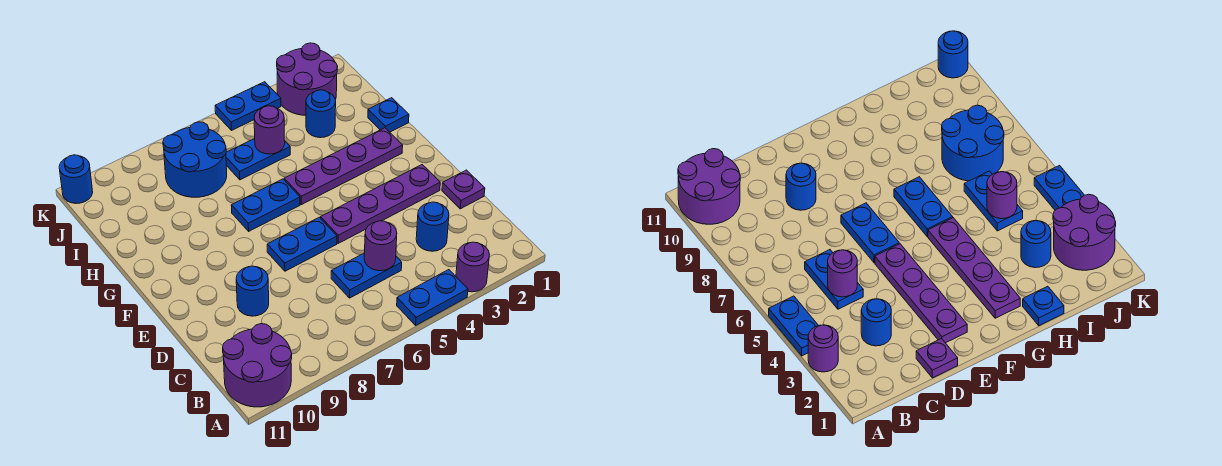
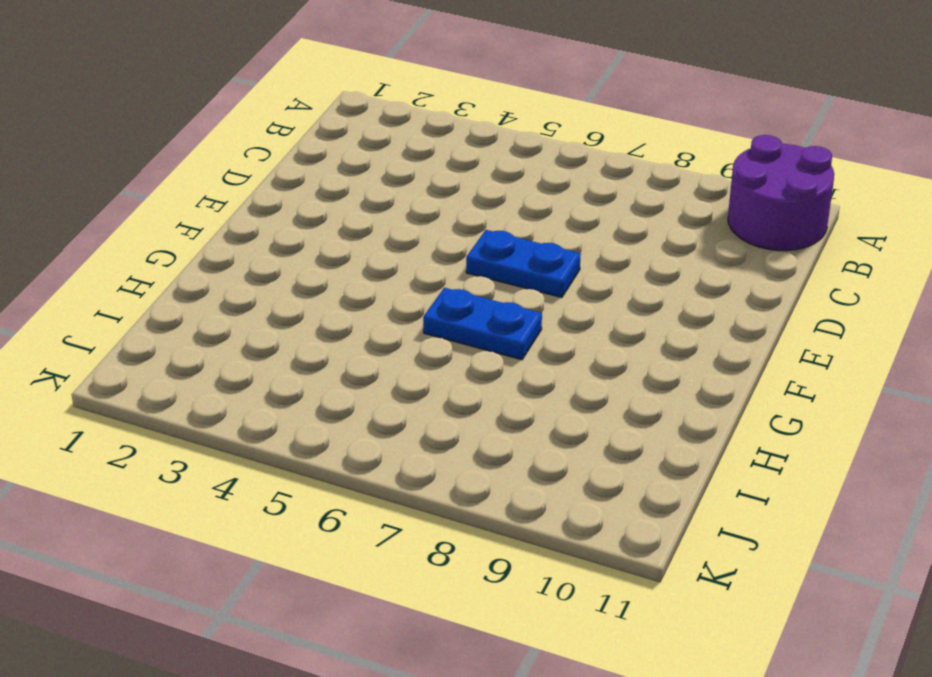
none -> purple round brick A3 level 1
none -> blue plate A4:A5 level 1
none -> blue round brick C3 level 1

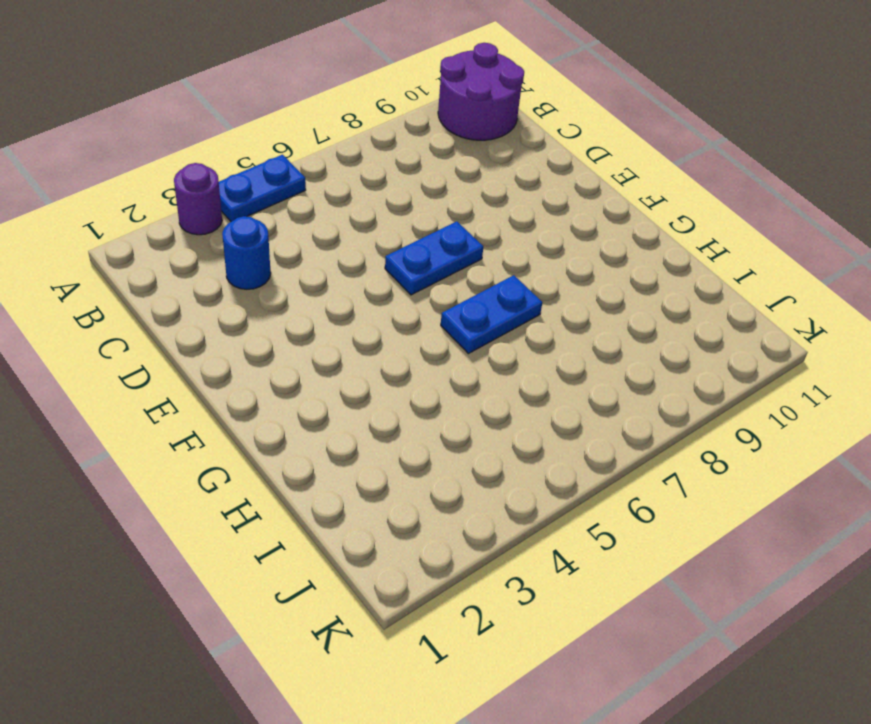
none -> blue plate C5:C6 level 1
none -> purple plate D1 level 1
none -> blue round brick D9 level 1

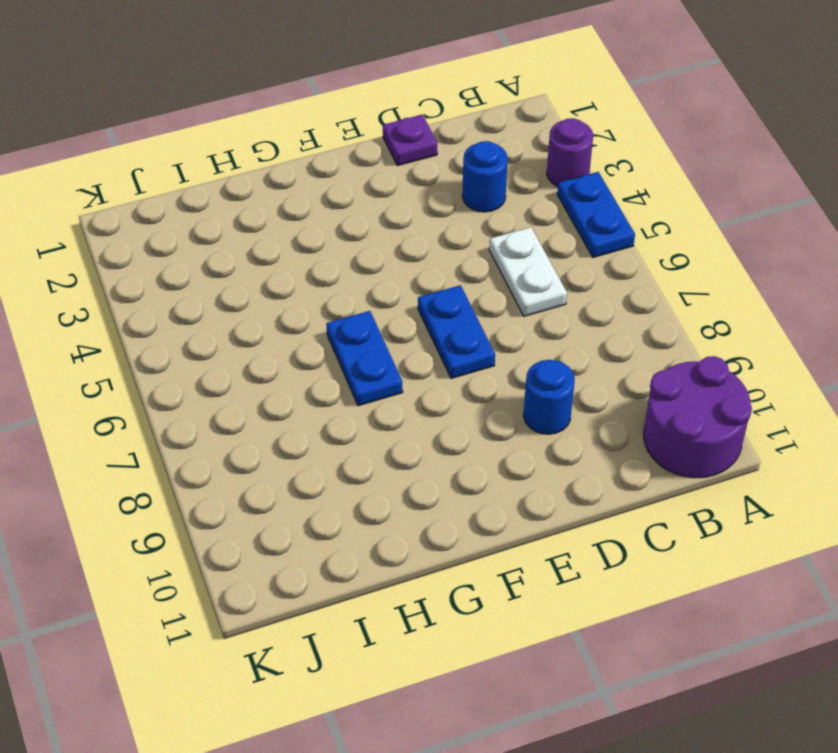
white plate C5:C6 level 1 -> blue plate C5:C6 level 1
none -> purple plate E2:E5 level 1
none -> purple plate G2:G5 level 1
none -> blue plate H1 level 1

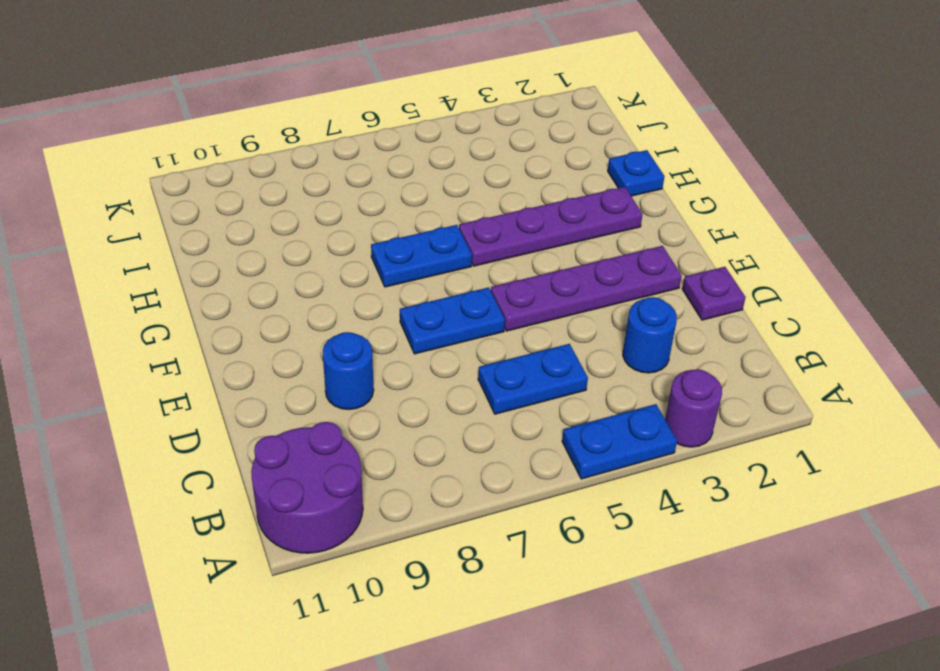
none -> blue round brick I3 level 1
none -> blue plate I5:I6 level 1
none -> blue round brick I7:J8 level 1

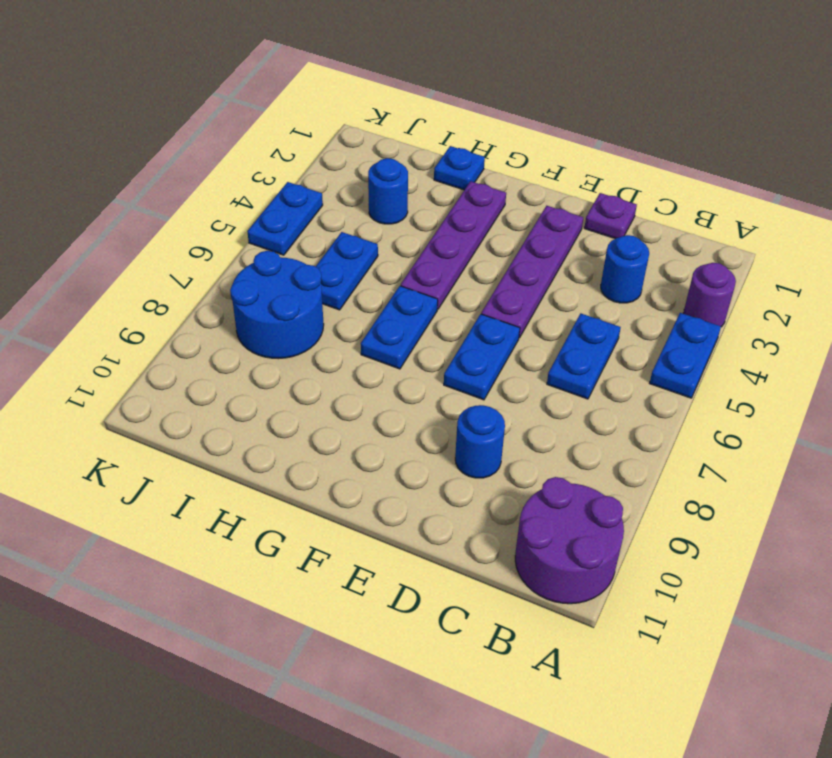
none -> purple round brick J2:K3 level 1
none -> blue round brick K11 level 1
none -> purple round brick C5 level 2

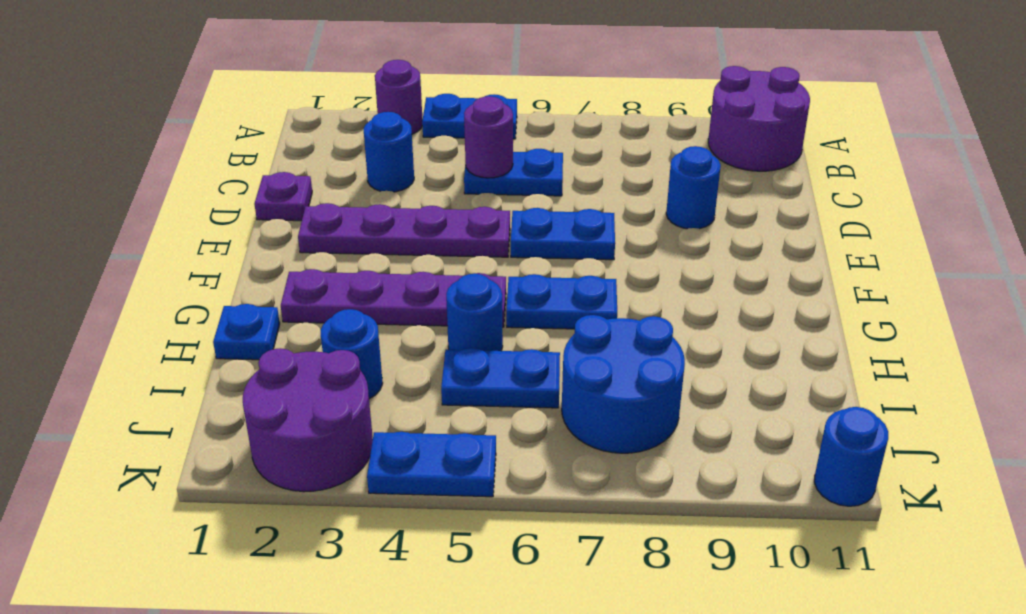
blue round brick H5 level 1 -> none
none -> purple round brick I5 level 2

